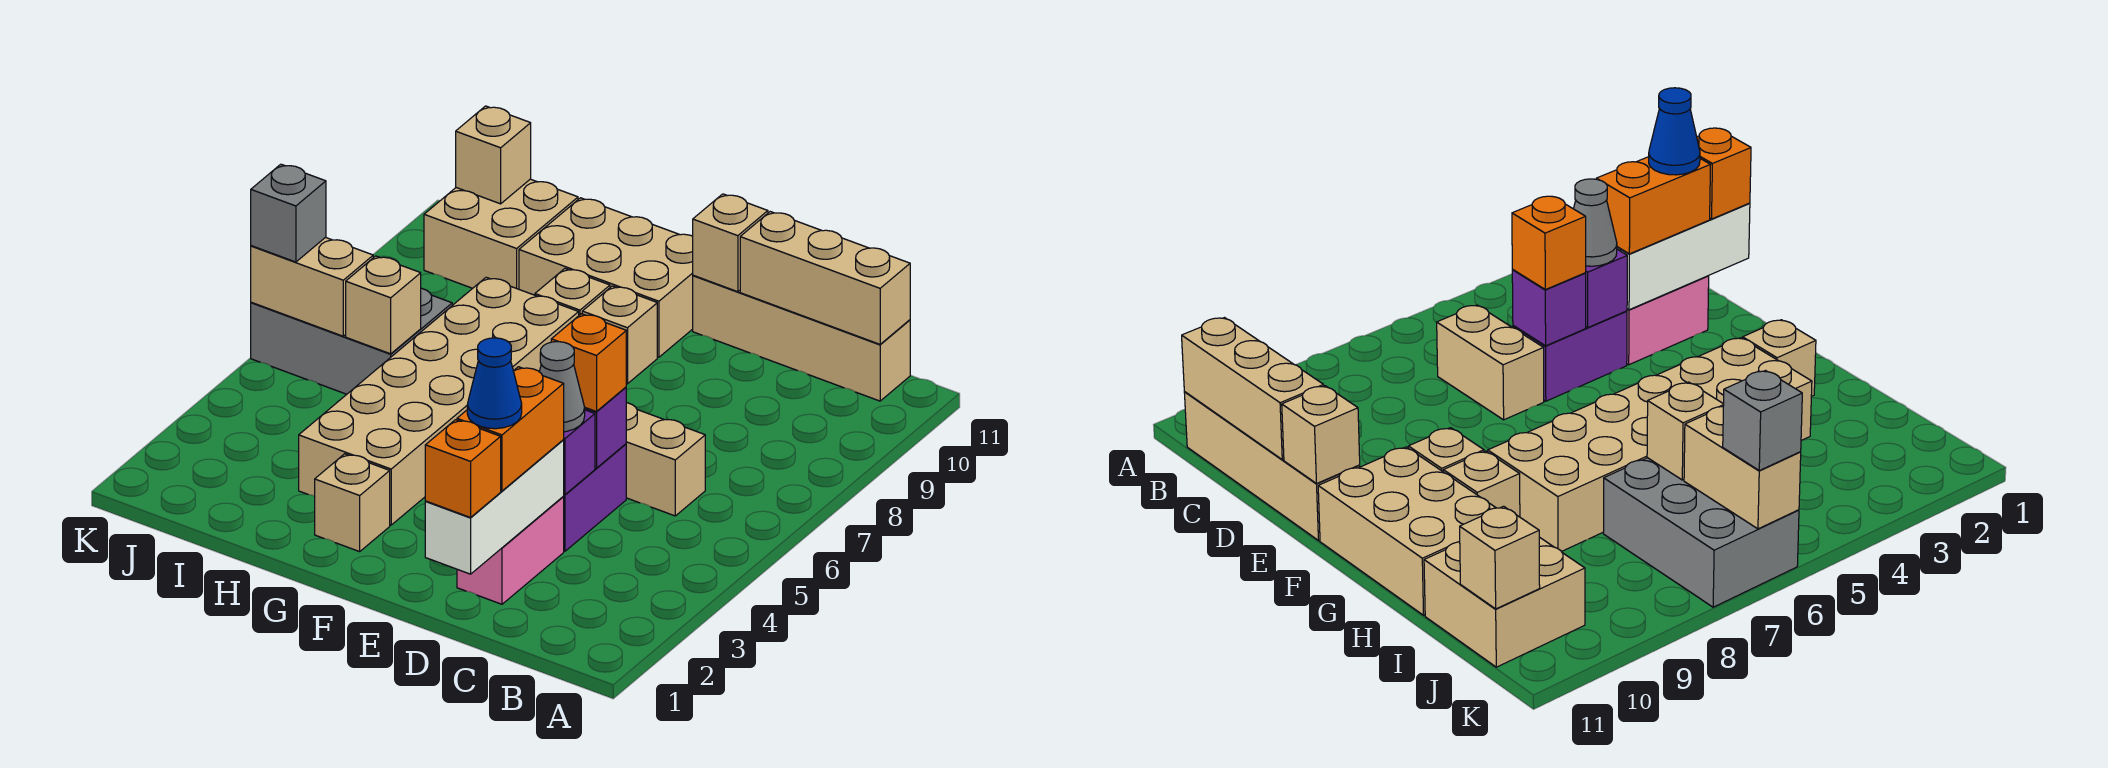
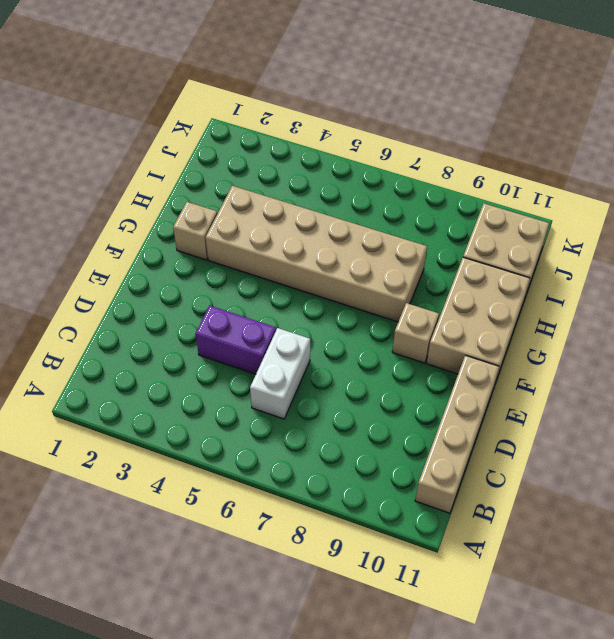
white brick C6:D6 level 1 -> tan brick C6:D6 level 1
none -> pink brick D2:D3 level 1
none -> tan brick G9 level 1
none -> grey brick I6:K7 level 1

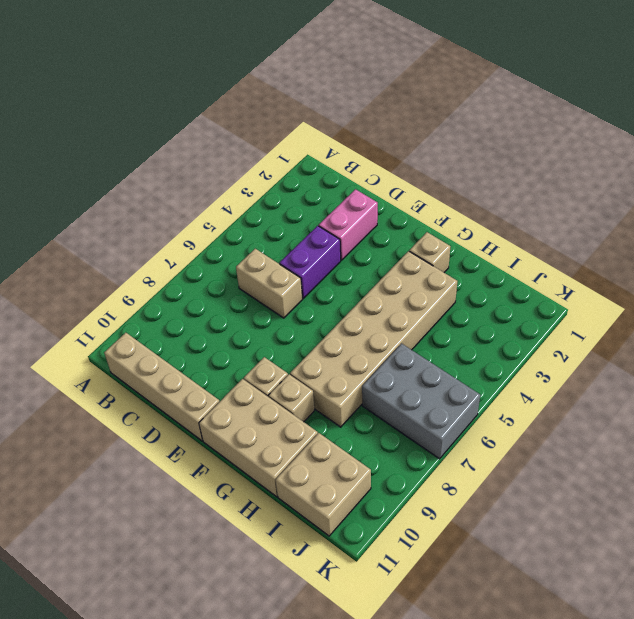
none -> tan brick B11:D11 level 2
none -> white brick D1:D3 level 2
none -> purple brick D4 level 2

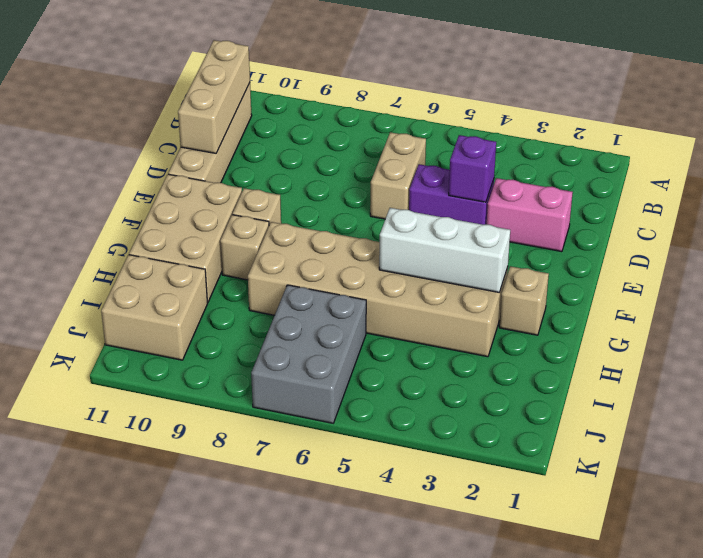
white brick G3:G5 level 2 -> white brick D1:D3 level 2
none -> purple brick D5 level 2
none -> tan brick E11 level 2
none -> tan brick I6 level 2

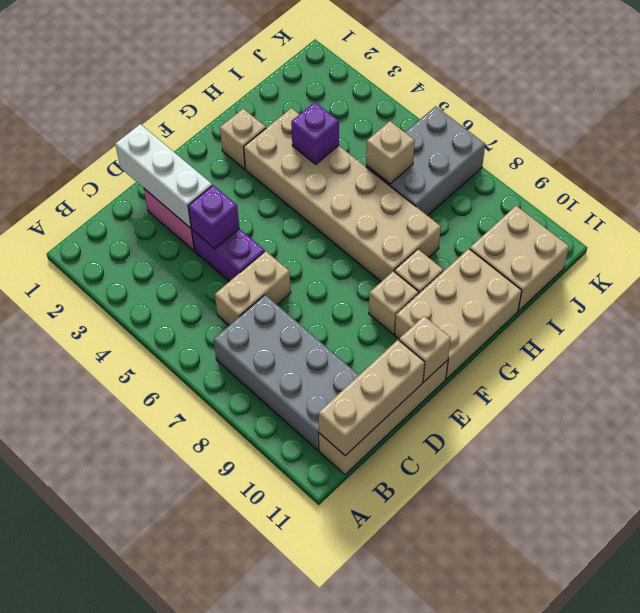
grey brick B7:C10 level 1 -> none
purple brick H4 level 2 -> purple brick D5 level 2
none -> tan brick J6:K6 level 2
none -> tan brick J11 level 2
none -> orange brick D1 level 3

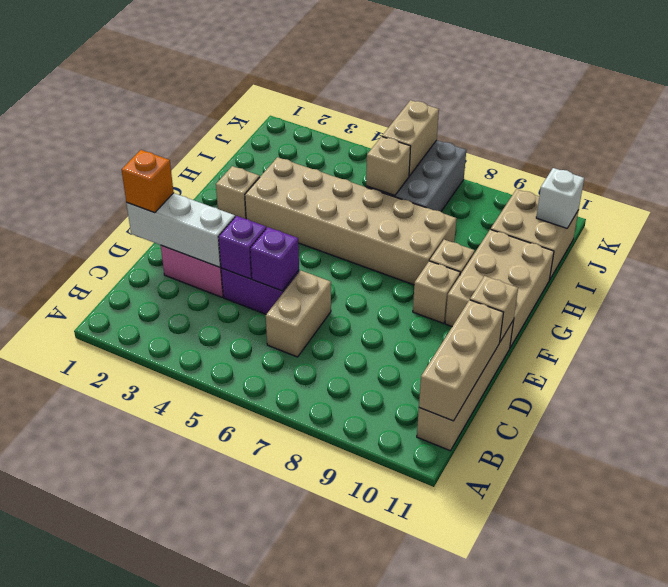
white brick J11 level 2 -> tan brick J11 level 2
none -> orange brick D2:D3 level 3
none -> grey cone D4 level 3
none -> orange brick D5 level 3

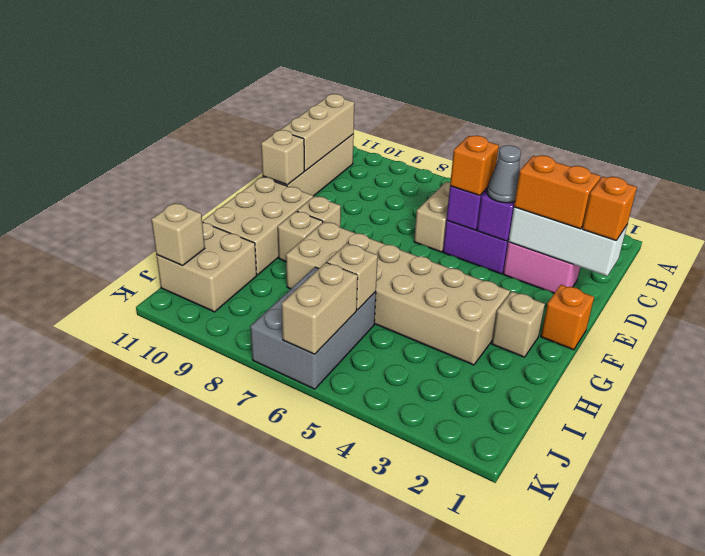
orange brick F1 level 1 -> none
none -> grey brick K6 level 3
none -> blue cone D2 level 4

